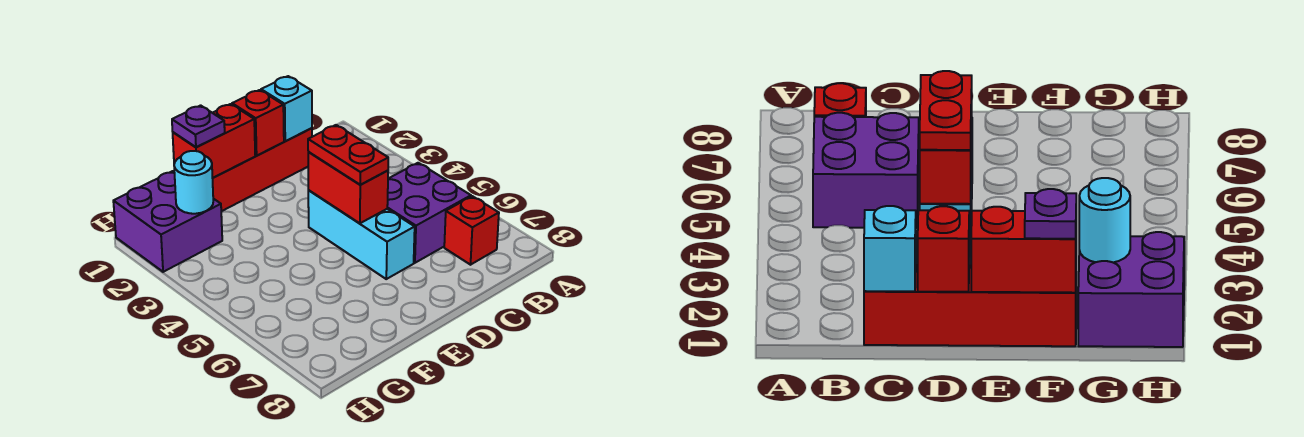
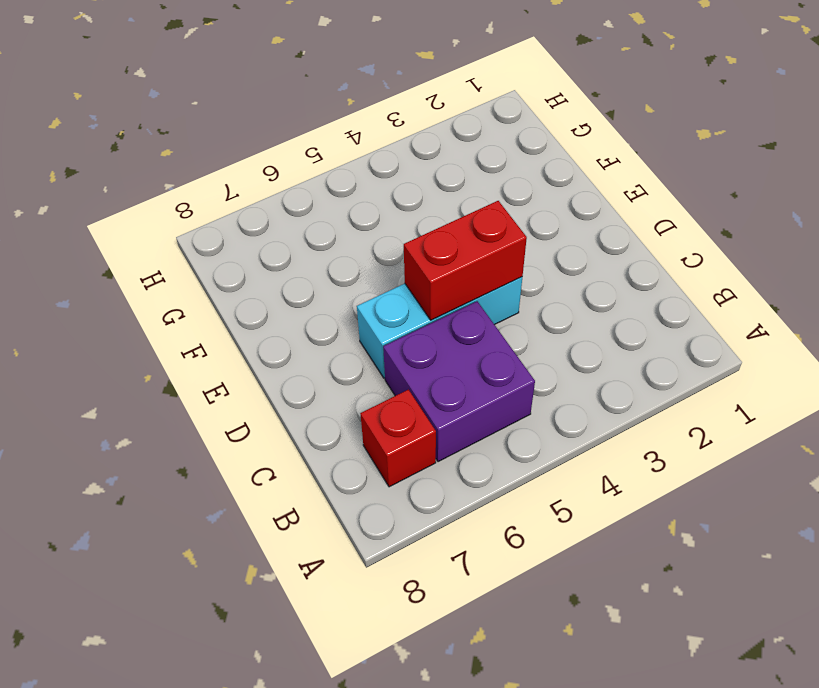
none -> red brick C1:F1 level 1
none -> purple brick G1:H2 level 1
none -> cyan brick C1 level 2

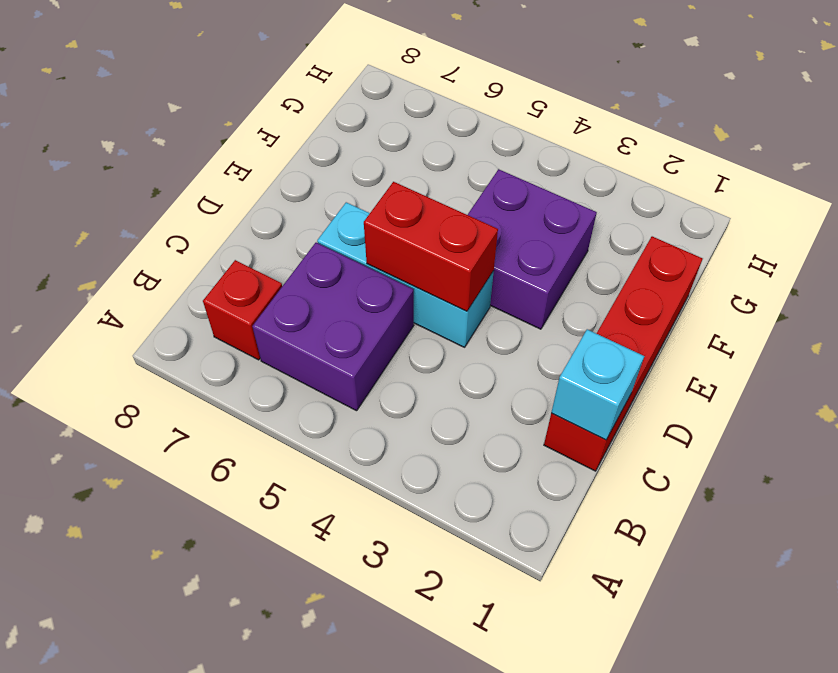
purple brick E3:F4 level 1 -> purple brick G1:H2 level 1
none -> red brick D1 level 2
none -> red brick E1:F1 level 2
none -> cyan round brick G2 level 2

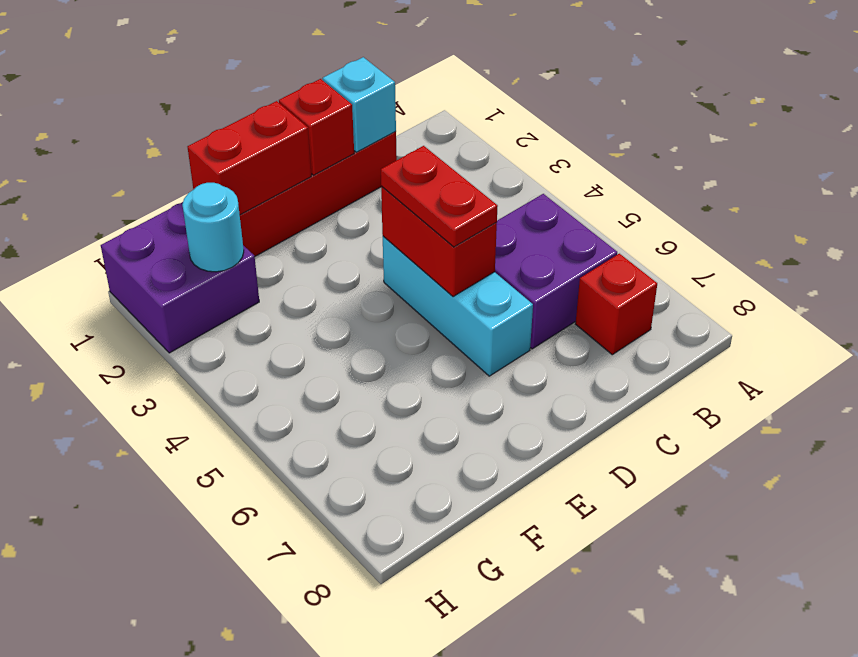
none -> purple plate F1 level 3

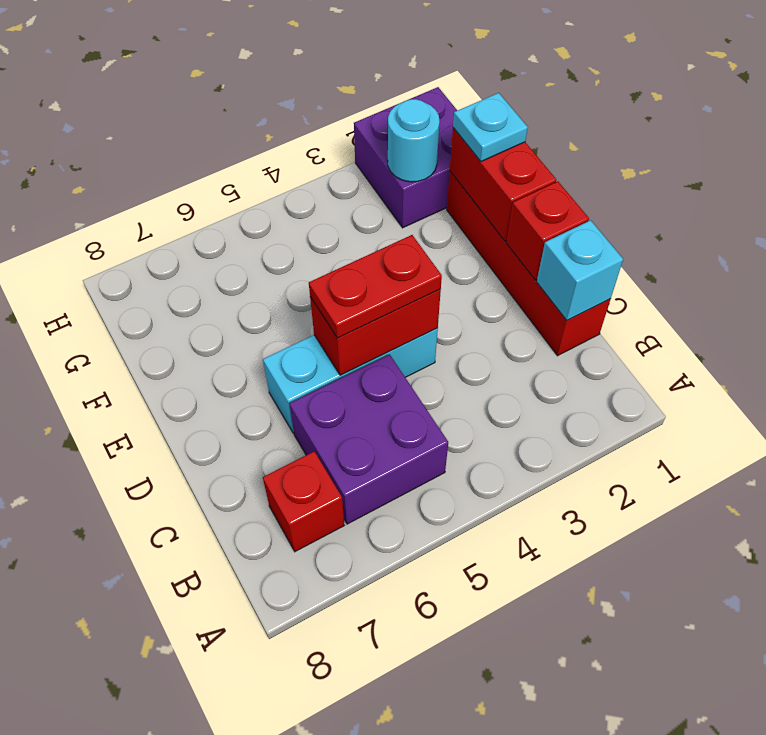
cyan plate F1 level 3 -> purple plate F1 level 3

